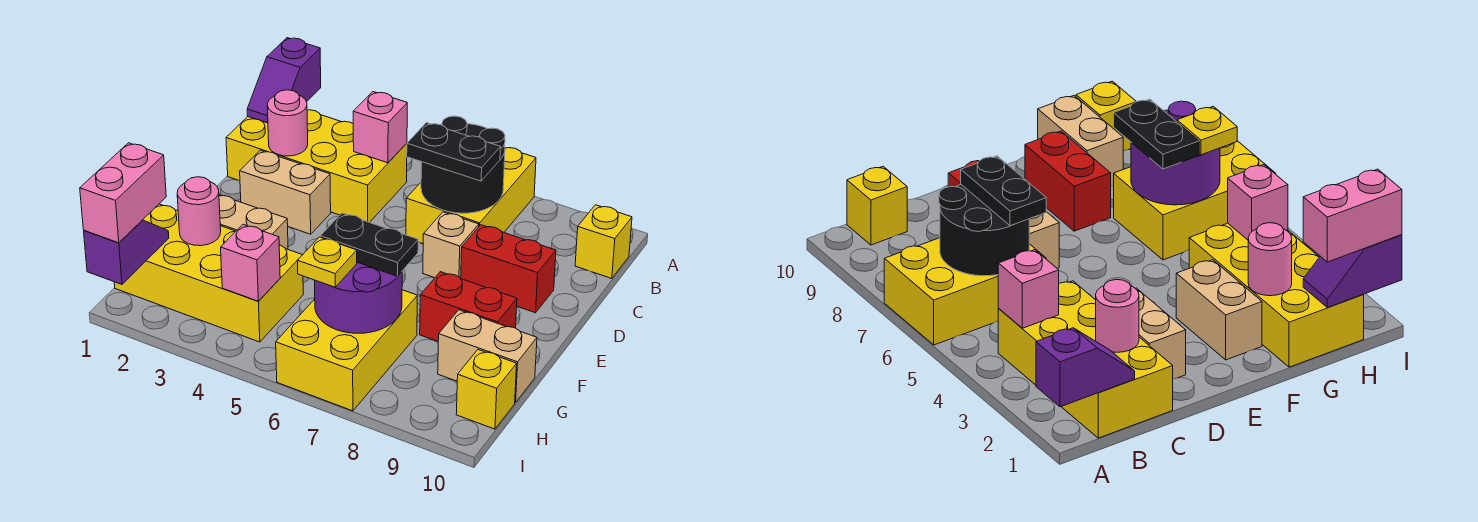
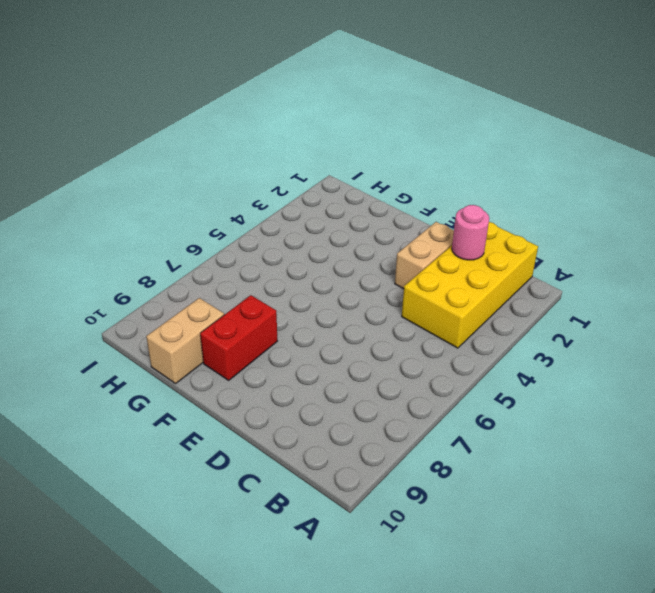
none -> yellow brick A6:C7 level 1
none -> yellow brick B10 level 1
none -> tan brick D7 level 1

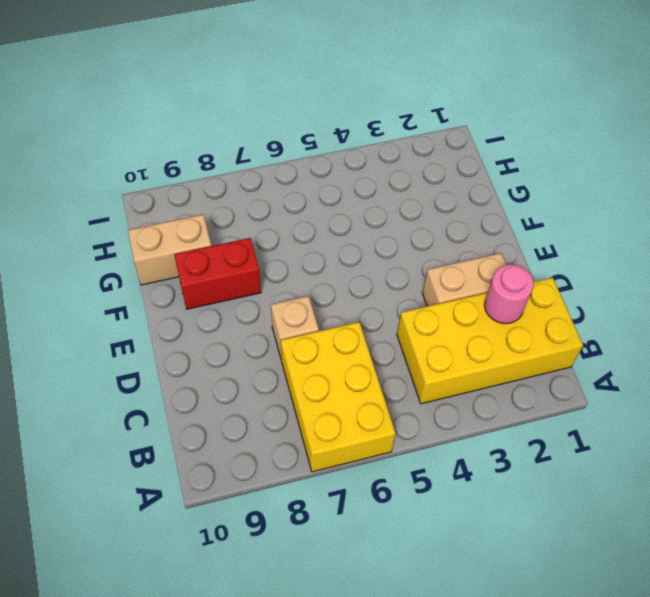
none -> yellow brick B10 level 1
none -> red brick D8:D9 level 1
none -> tan brick F2:F3 level 1

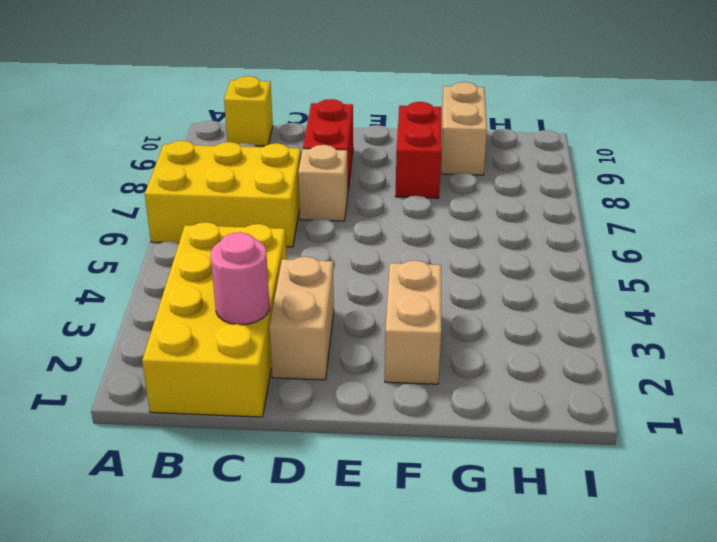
none -> yellow brick G1:H4 level 1
none -> yellow brick G6:I7 level 1
none -> yellow brick H10 level 1

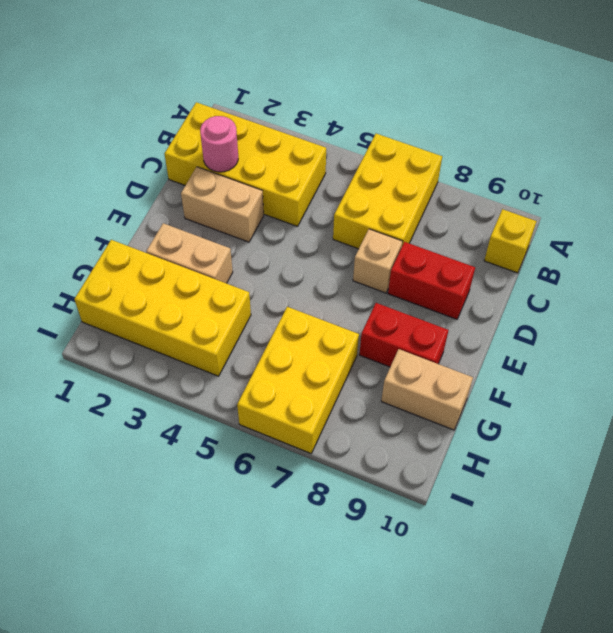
none -> yellow brick H10 level 1
none -> purple slope A1:B1 level 2 top A
none -> pink brick B4 level 2

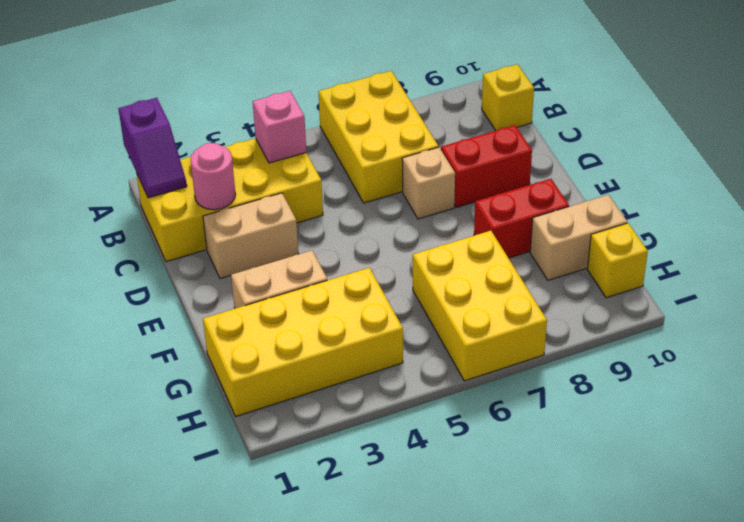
none -> black round brick B6:C7 level 2
none -> pink round brick G2 level 2
none -> purple round brick G6:H7 level 2

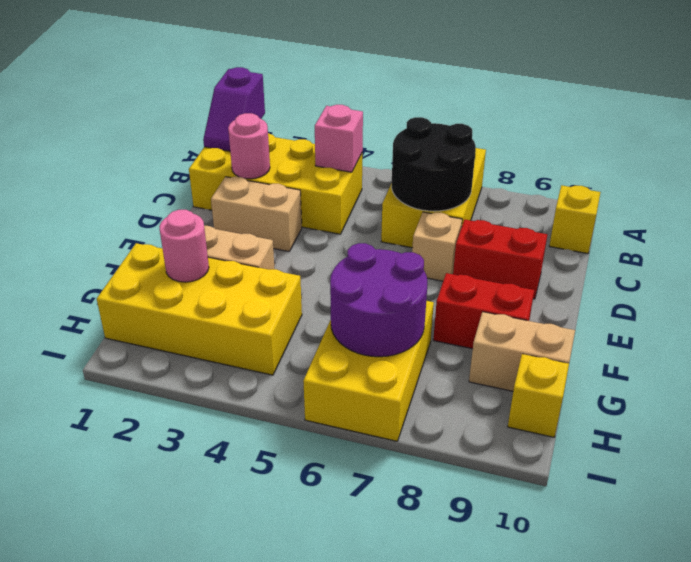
none -> purple slope H1:I1 level 2 top I
none -> pink brick H4 level 2
none -> black plate C6:C7 level 3

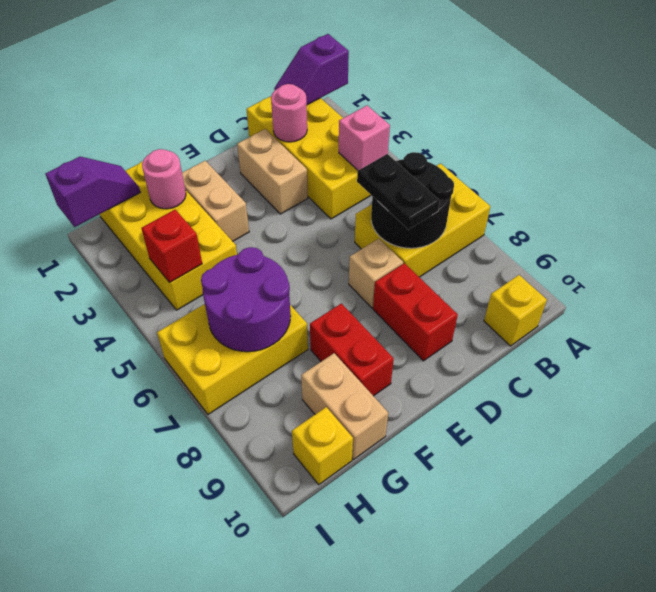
red brick H4 level 2 -> pink brick H4 level 2
none -> black plate G6:G7 level 3
none -> pink brick H1:I1 level 3
none -> yellow plate H6 level 3

